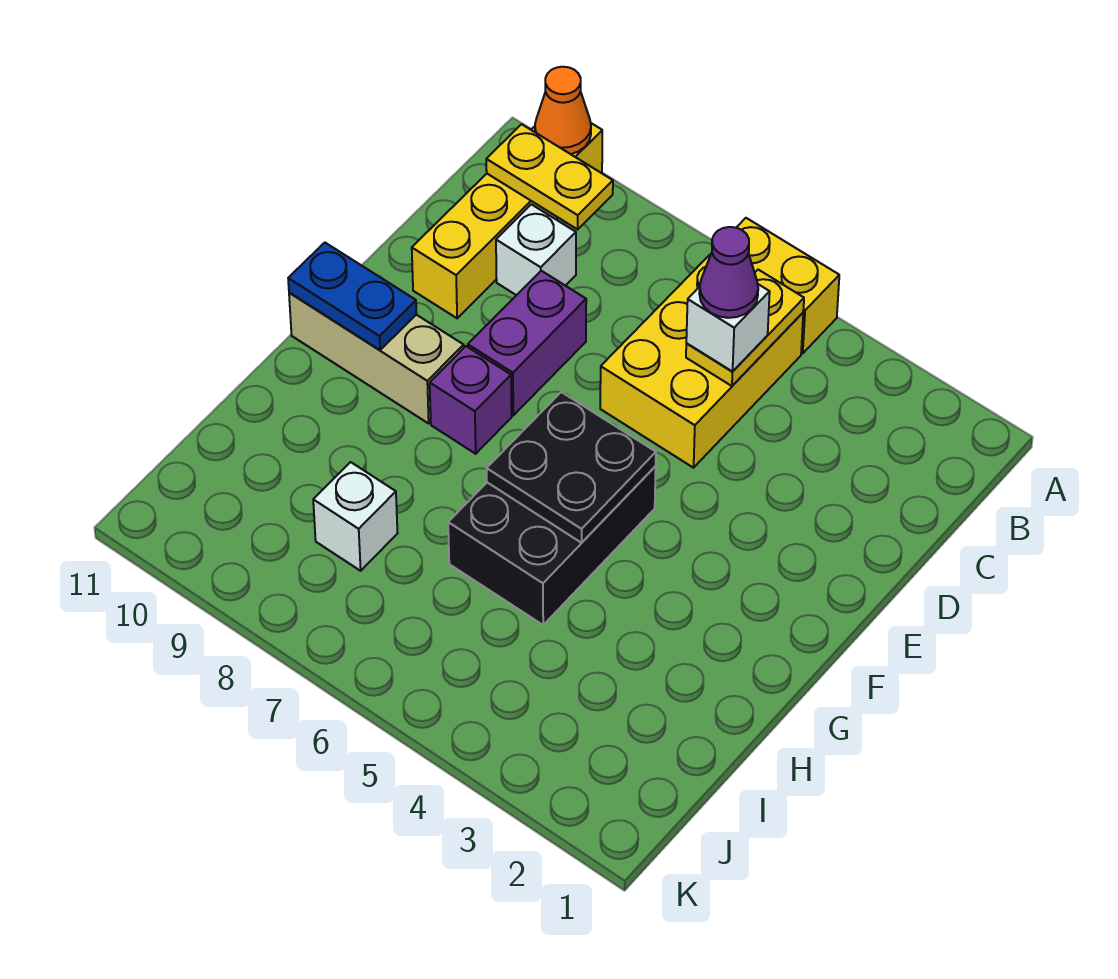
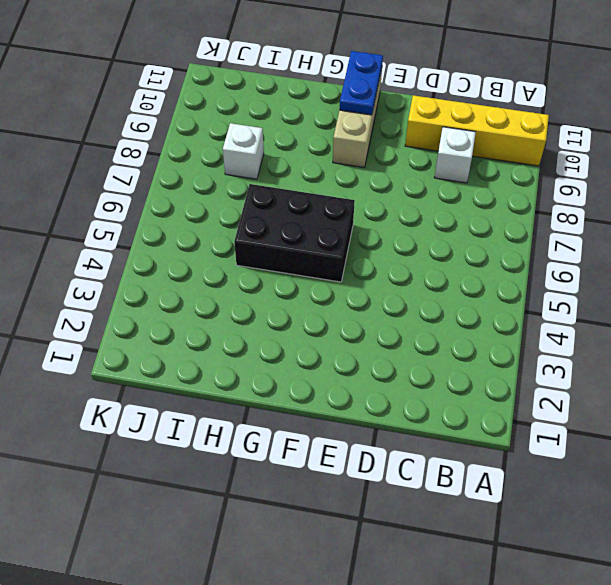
none -> yellow brick A5:A6 level 1
none -> yellow brick B5:D6 level 1
none -> purple brick D8:E8 level 1

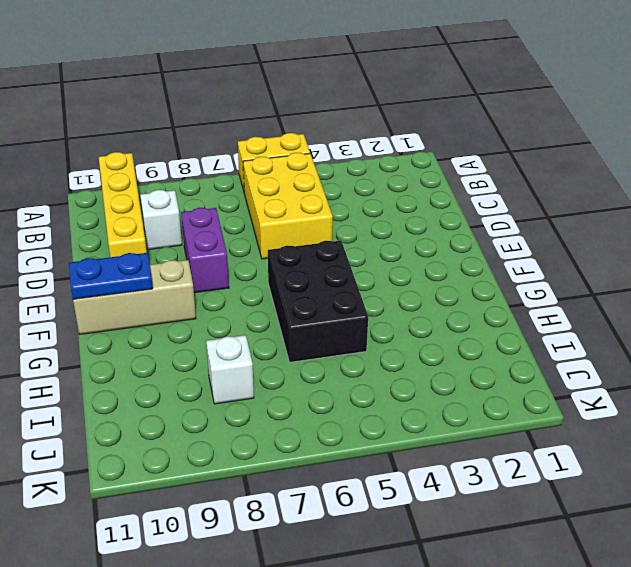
none -> purple brick F8 level 1
none -> orange cone A10 level 2
none -> yellow plate B5:C5 level 2

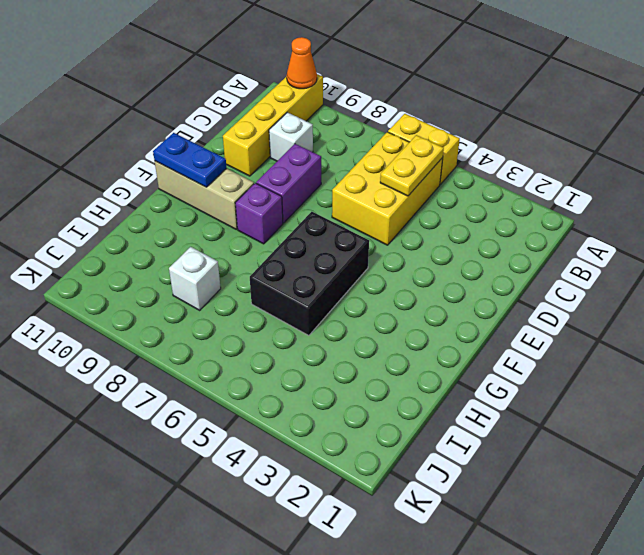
none -> yellow plate B9:B10 level 2
none -> black plate F5:G6 level 2
none -> white brick C5 level 3

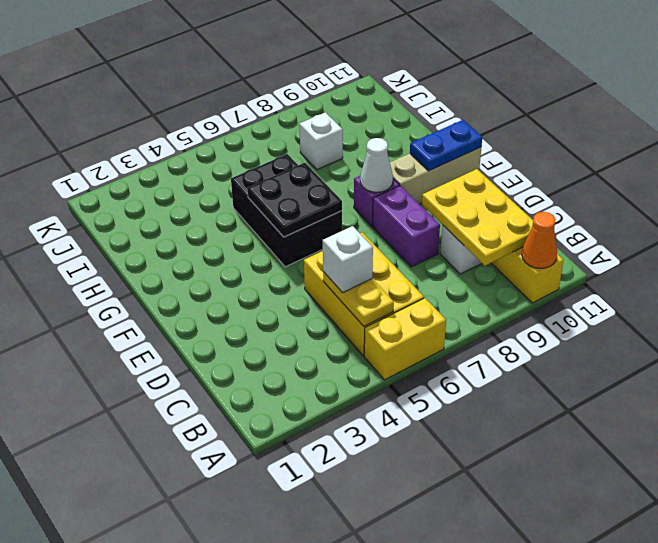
yellow plate B9:D10 level 2 -> yellow plate B9:B10 level 2
white cone F8 level 2 -> none
none -> purple cone C5 level 4

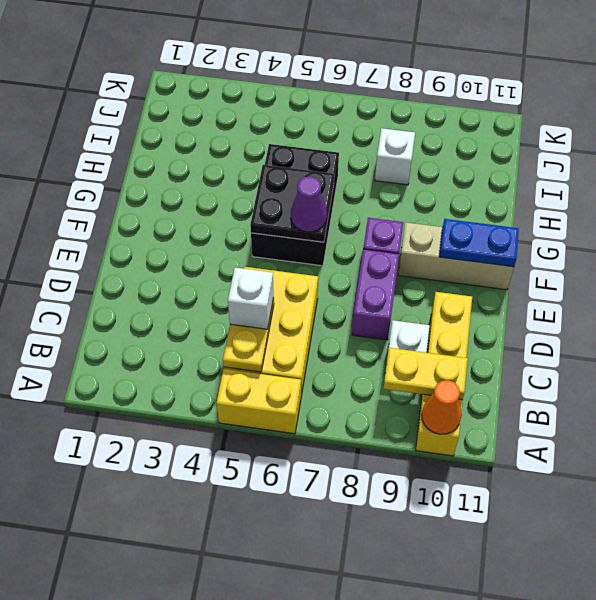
purple cone F6 level 3 -> purple cone C5 level 4

